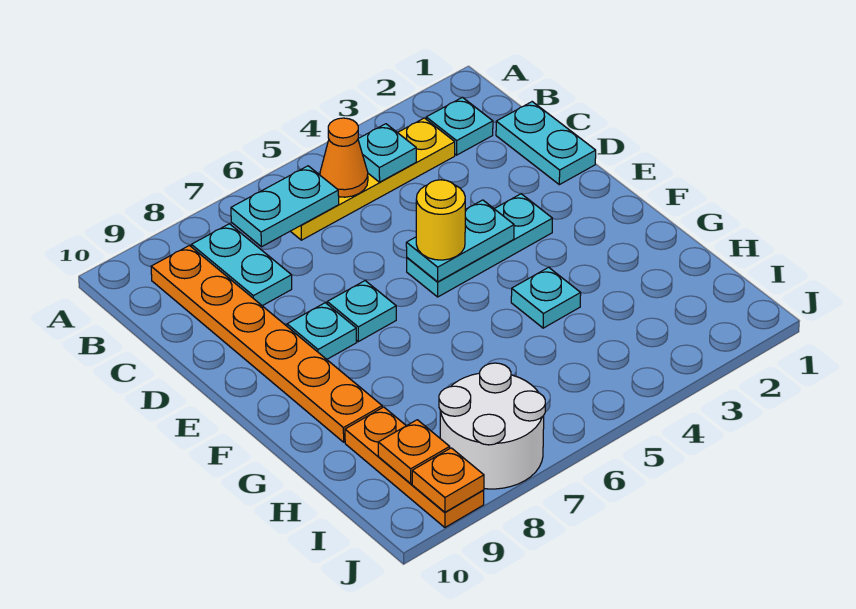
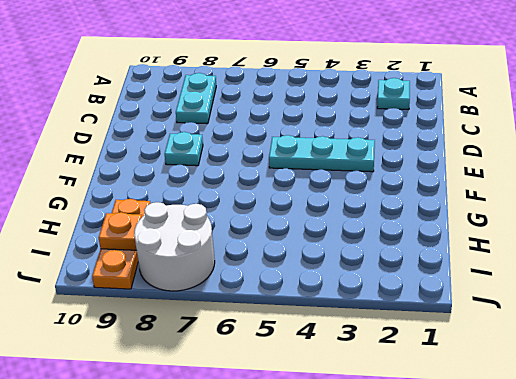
none -> yellow plate B3:B6 level 1
none -> orange plate B9:G9 level 1
none -> cyan plate C1:D1 level 1

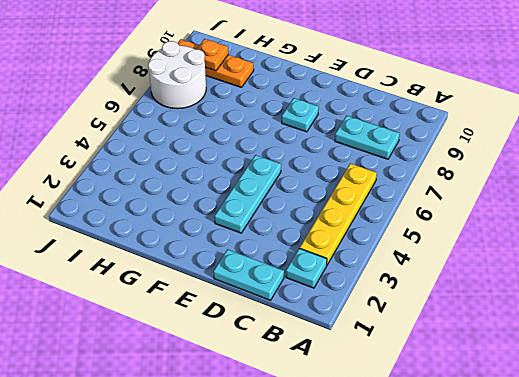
none -> orange plate B9:G9 level 1
none -> cyan plate E7 level 1
none -> cyan plate G4 level 1

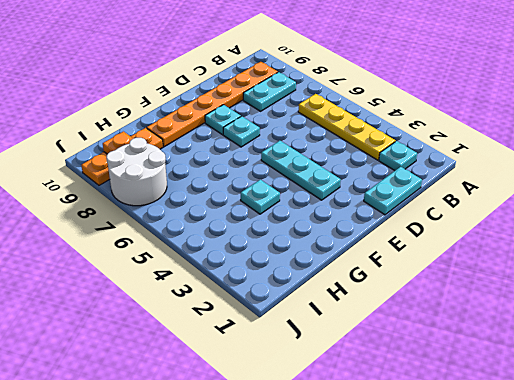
none -> cyan plate B4 level 2
none -> orange cone B5 level 2
none -> cyan plate B6:B7 level 2

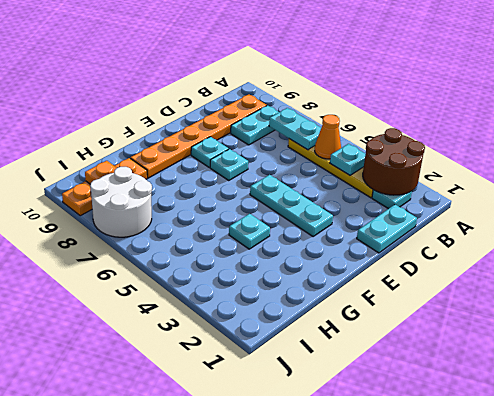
brown round brick A2:B3 level 2 -> none
none -> cyan plate E4:E5 level 2
none -> orange plate J9 level 2
none -> yellow round brick E5 level 3

